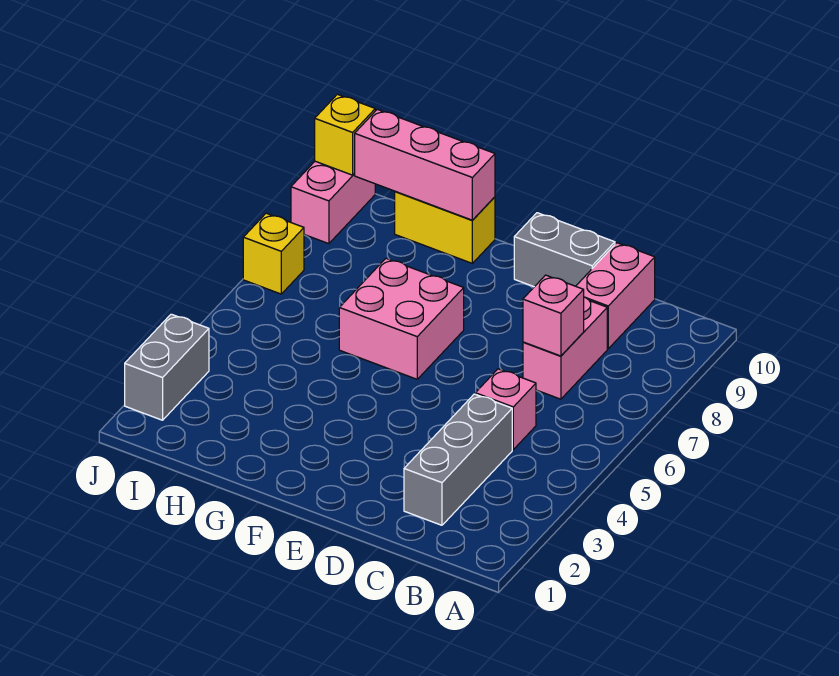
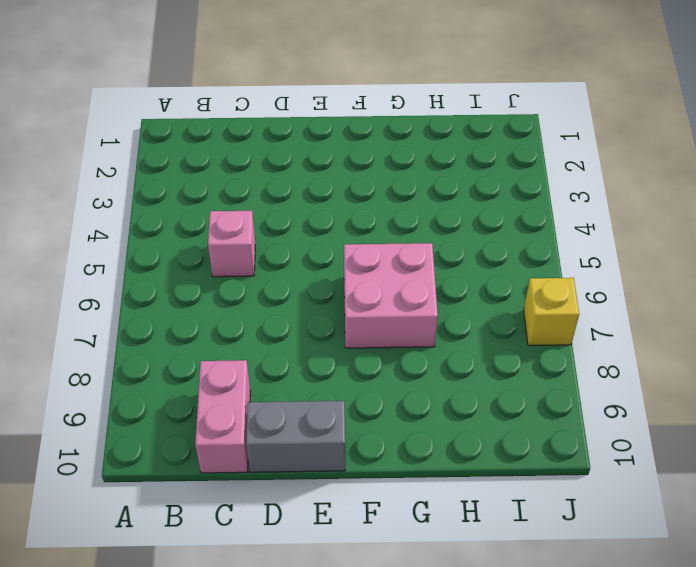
none -> grey brick C2:C4 level 1
none -> pink brick C7:C8 level 1
none -> yellow brick G10:H10 level 1

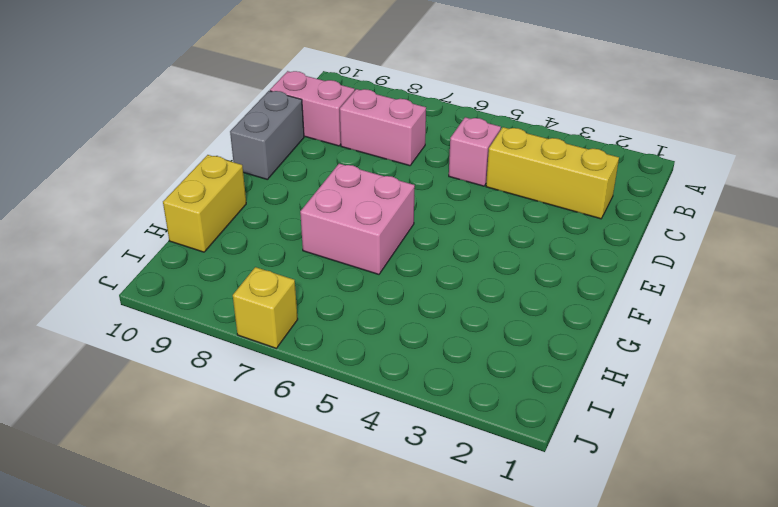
yellow brick C2:C4 level 1 -> grey brick C2:C4 level 1
none -> grey brick J2:J3 level 1
none -> pink brick J9:J10 level 1
none -> pink brick C7 level 2

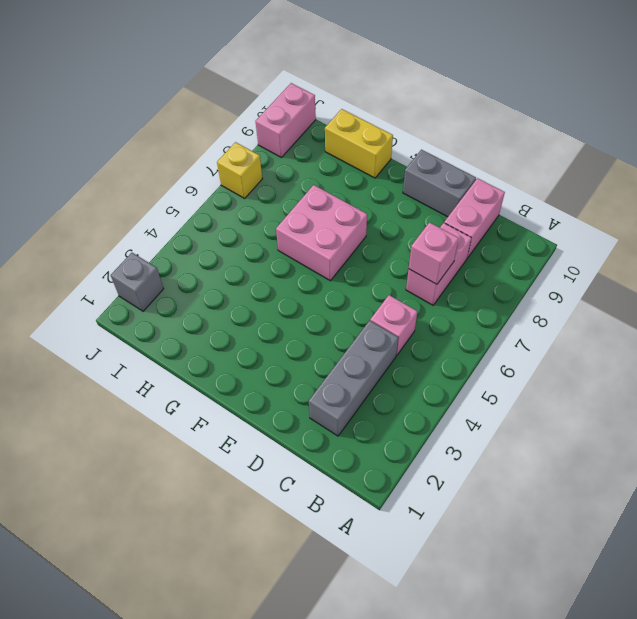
grey brick J2 level 1 -> grey brick J2:J3 level 1
none -> pink brick G10:I10 level 2
none -> yellow brick J10 level 2

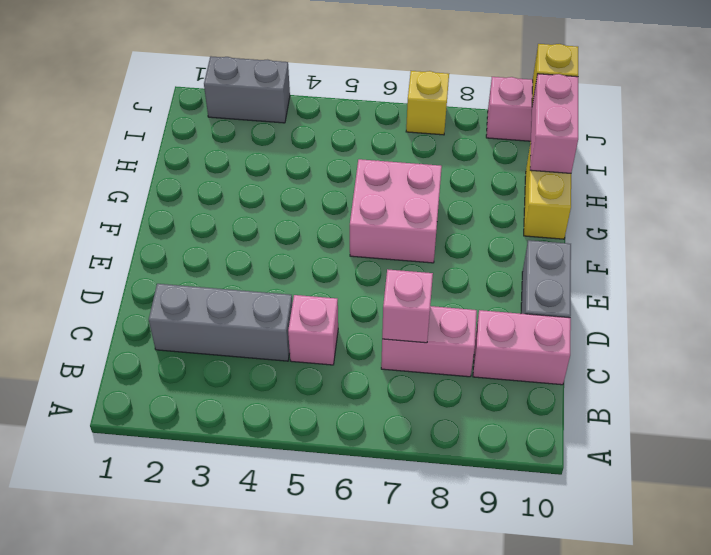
pink brick H10:I10 level 2 -> pink brick G10:I10 level 2

